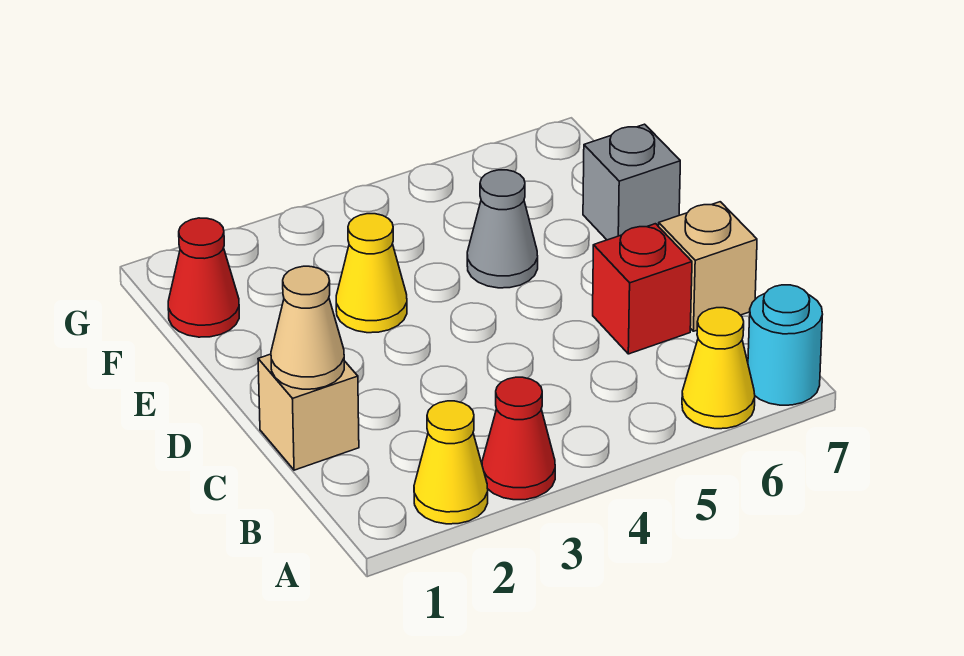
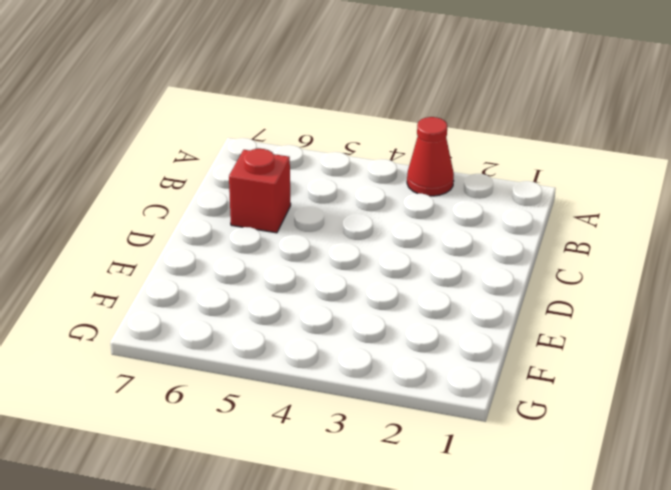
none -> yellow cone A2 level 1
none -> yellow cone A6 level 1
none -> cyan round brick A7 level 1

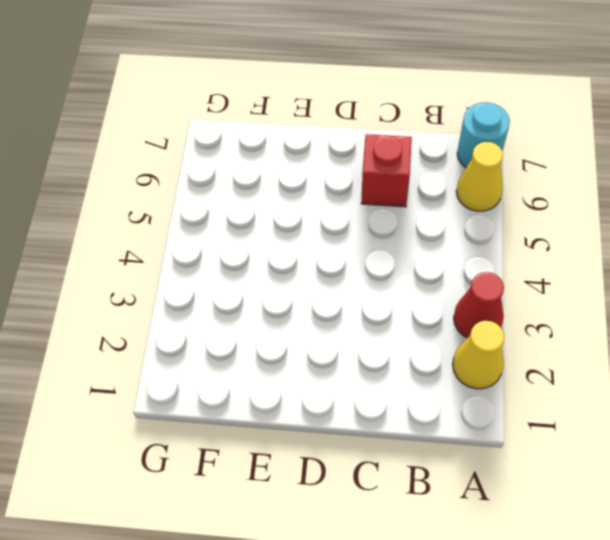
none -> tan brick C1 level 1
none -> tan brick C7 level 1
none -> yellow cone E3 level 1

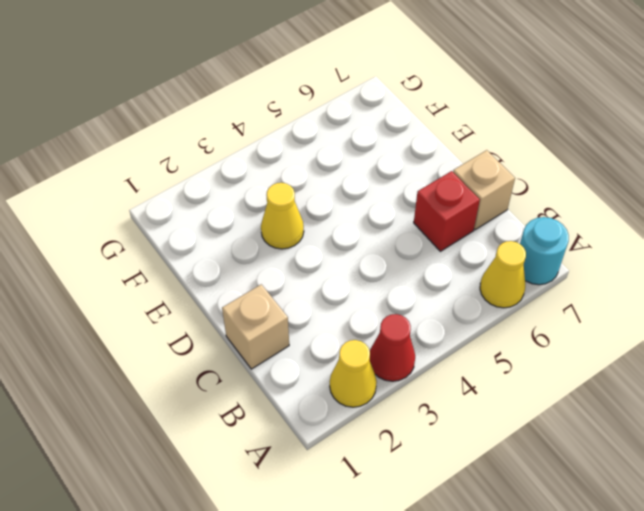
none -> grey cone E5 level 1
none -> grey brick E7 level 1
none -> red cone F1 level 1

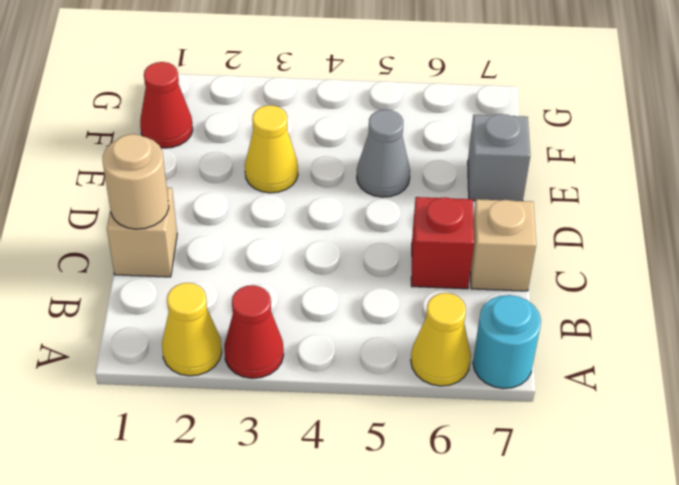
tan round brick C1 level 2 -> tan cone C1 level 2

